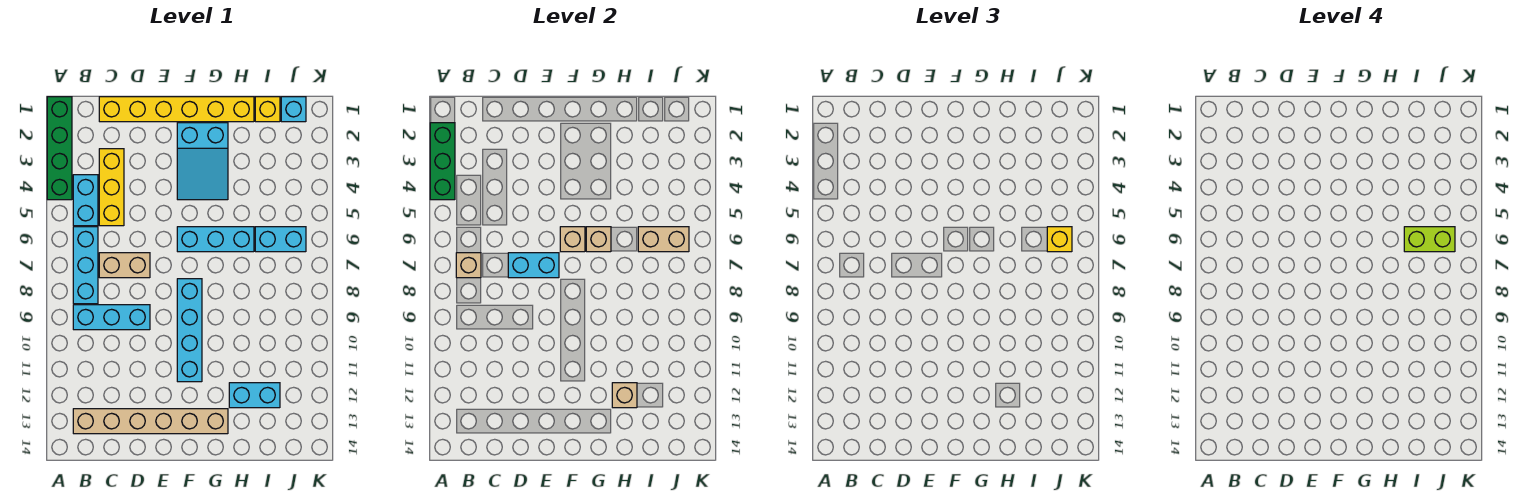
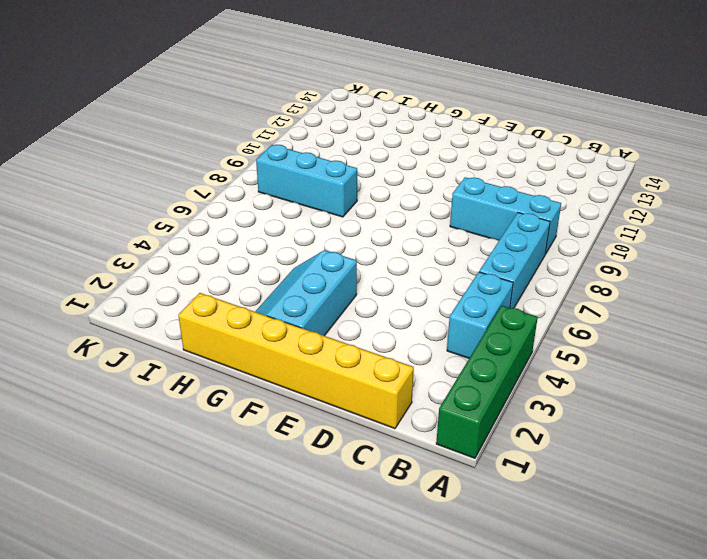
cyan slope F2:G4 level 1 top F -> cyan slope F2:G4 level 1 top 2
cyan brick H8:J8 level 1 -> cyan brick F6:H6 level 1
none -> tan brick B13:G13 level 1
none -> yellow brick C3:C5 level 1
none -> tan brick C7:D7 level 1

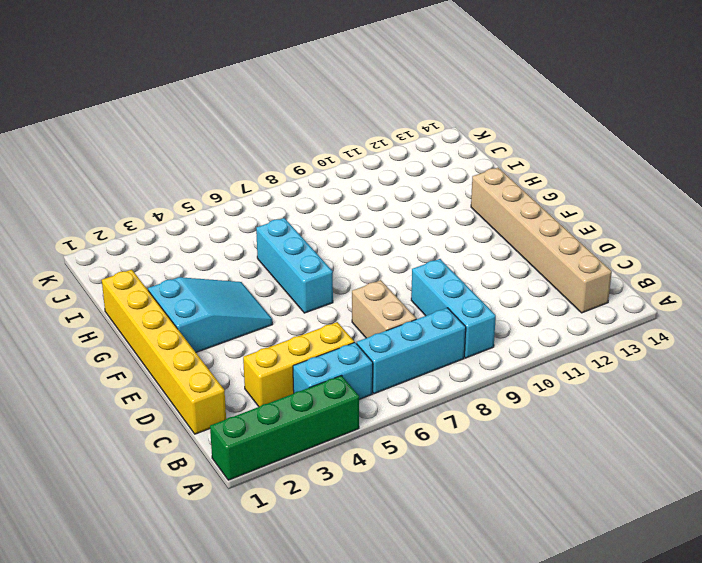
none -> cyan brick F8:F11 level 1
none -> cyan brick H12:I12 level 1
none -> yellow brick I1 level 1

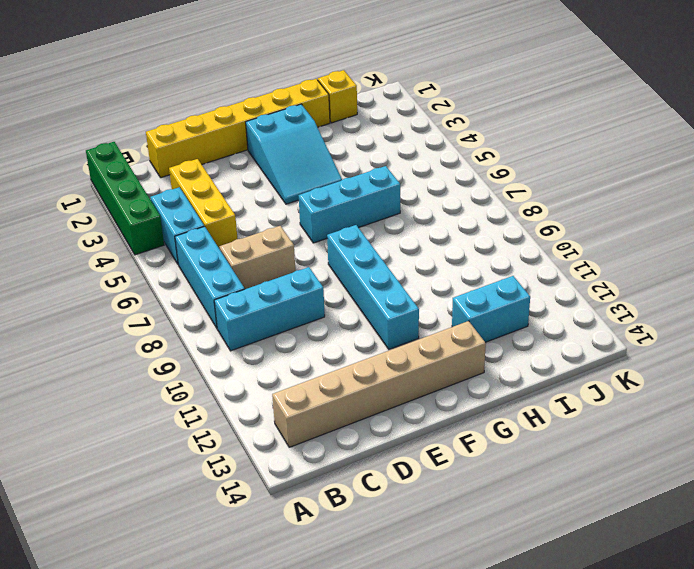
none -> cyan brick I6:J6 level 1
none -> cyan brick J1 level 1
none -> green brick A2:A4 level 2

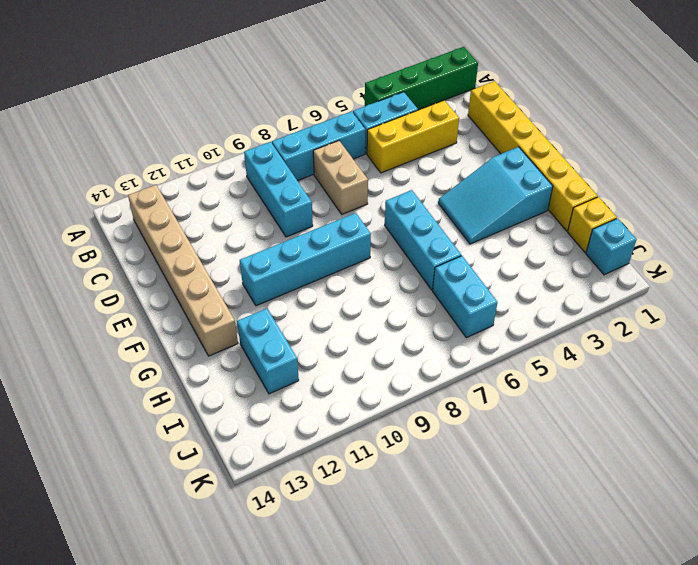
none -> green brick A2:A4 level 2
none -> tan brick B7 level 2
none -> cyan brick D7:E7 level 2

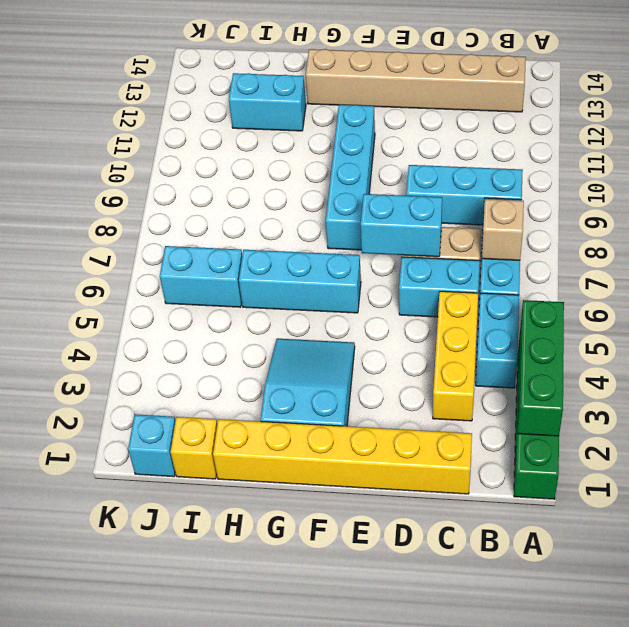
cyan brick C6:D6 level 1 -> none
none -> tan brick F6 level 2
none -> tan brick G6 level 2
none -> tan brick H12 level 2

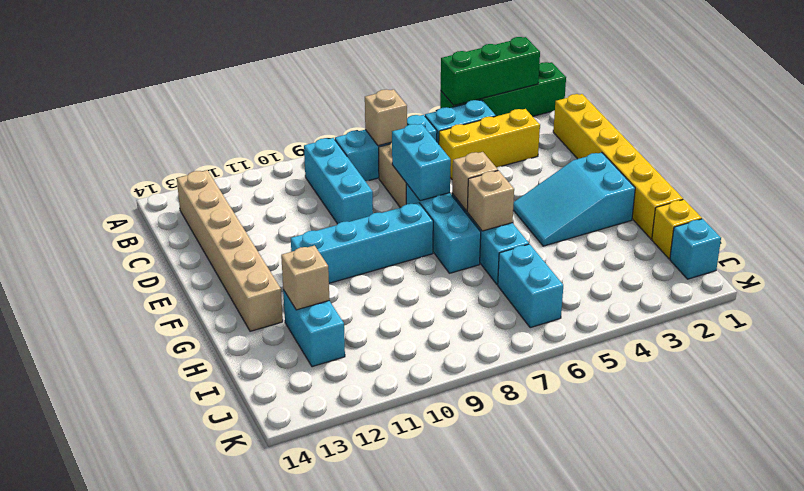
cyan brick E7:G7 level 1 -> none
none -> tan brick I6:J6 level 2
none -> yellow brick J6 level 3
none -> lime brick I6:J6 level 4

